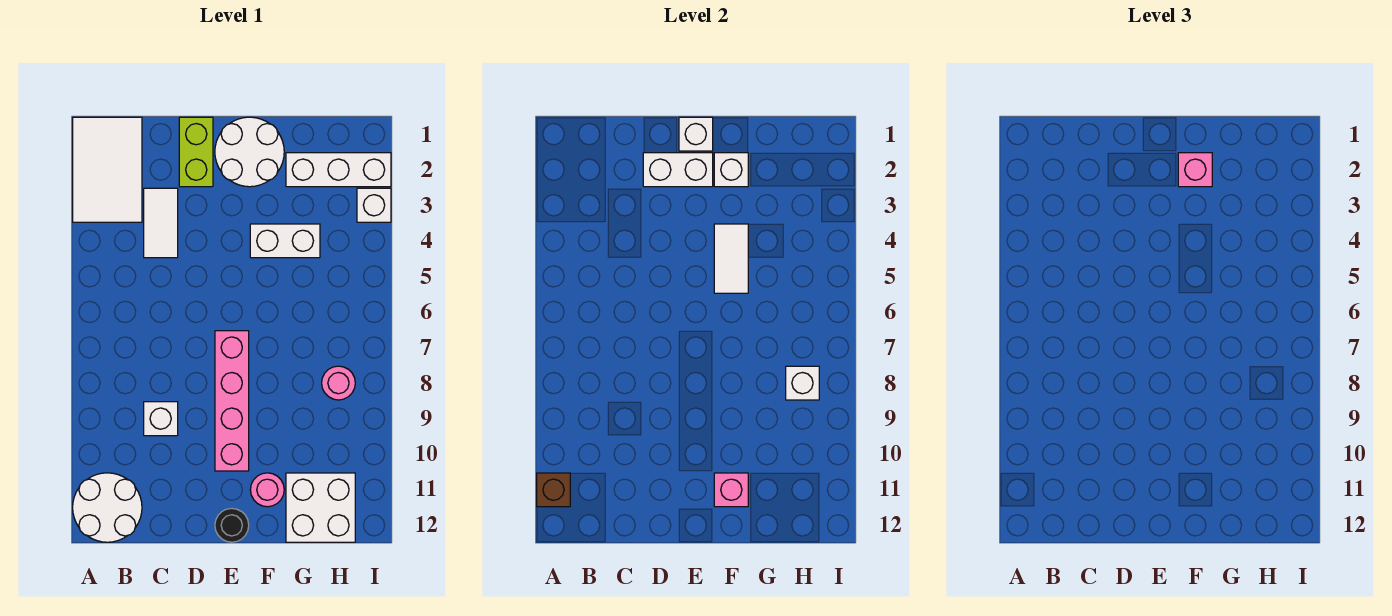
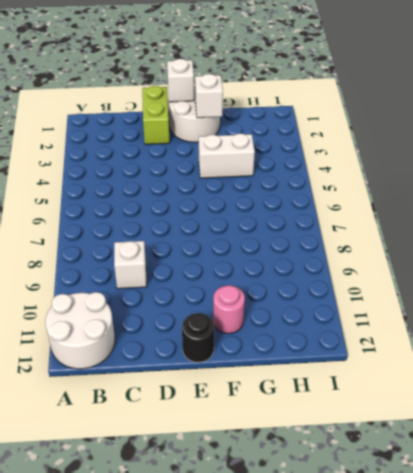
none -> white tile A1:B3 level 1
none -> white tile C3:C4 level 1
none -> pink brick E7:E10 level 1

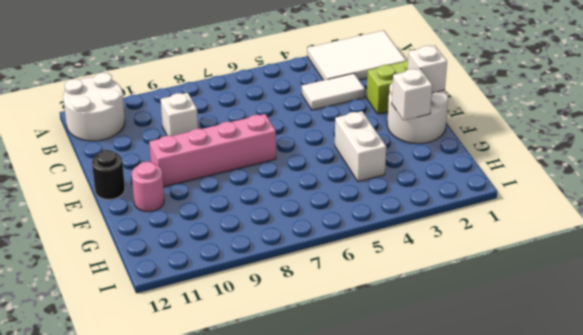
none -> white brick G2:I2 level 1
none -> white brick G11:H12 level 1
none -> pink round brick H8 level 1

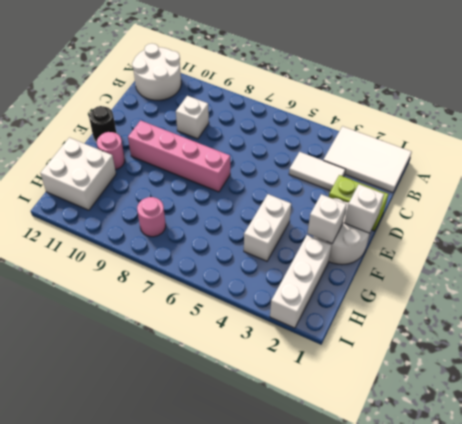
none -> white brick I3 level 1
none -> brown brick A11 level 2
none -> white brick D2:E2 level 2

